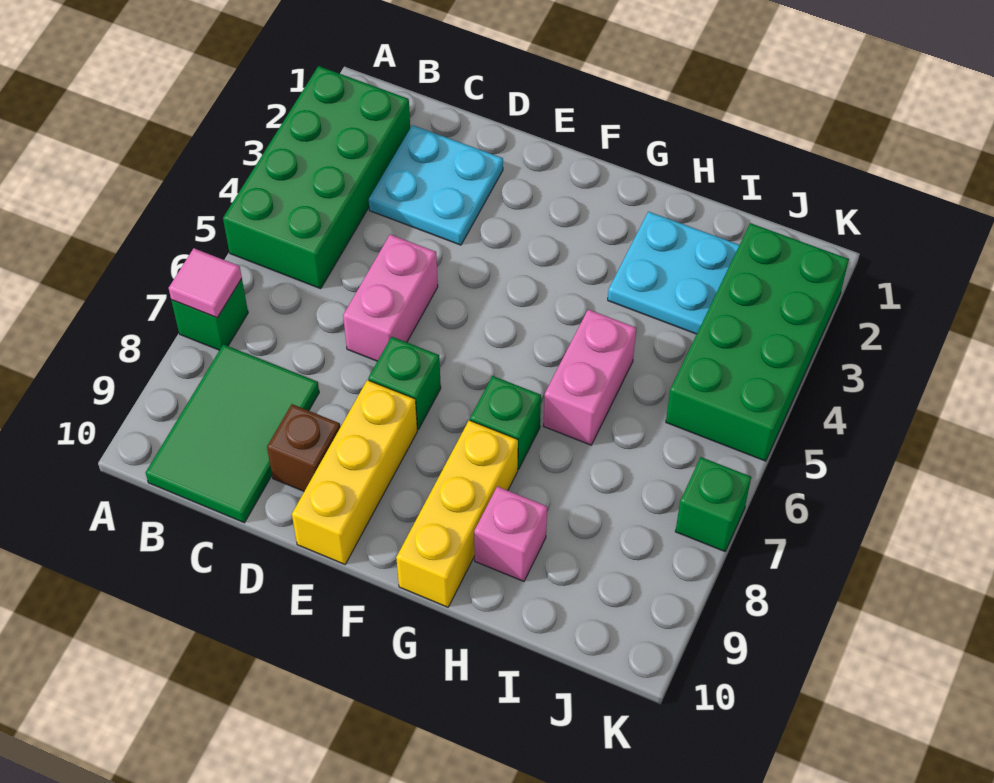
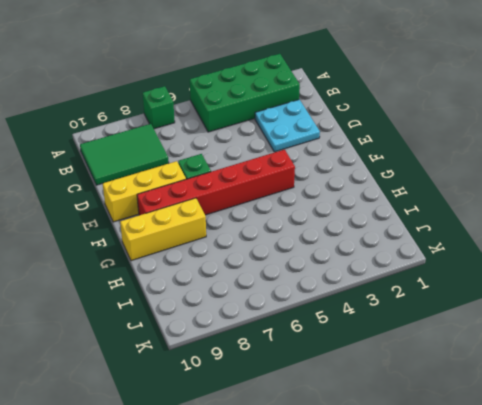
red brick F4:F9 level 1 -> none
none -> pink brick D5:D6 level 1
none -> brown brick D9 level 1
none -> green brick G7 level 1

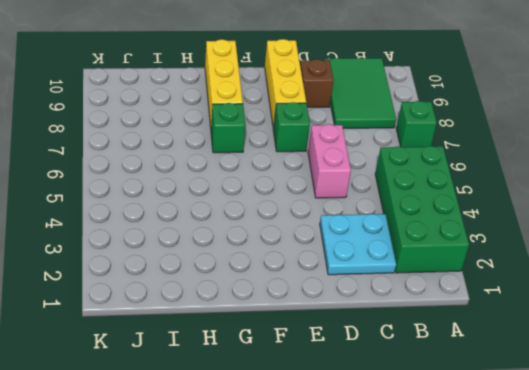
none -> cyan plate H2:I3 level 1
none -> pink brick H5:H6 level 1
none -> pink brick H9 level 1

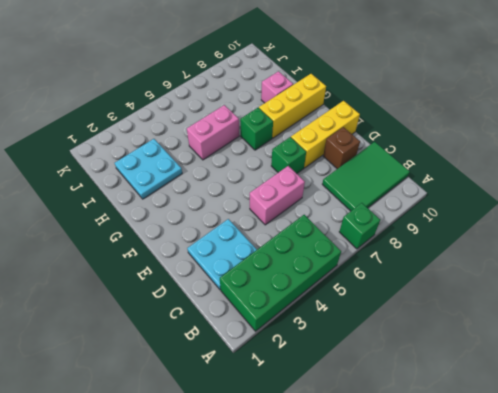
none -> green brick J2:K5 level 1
none -> green brick K7 level 1
none -> pink tile A7 level 2

